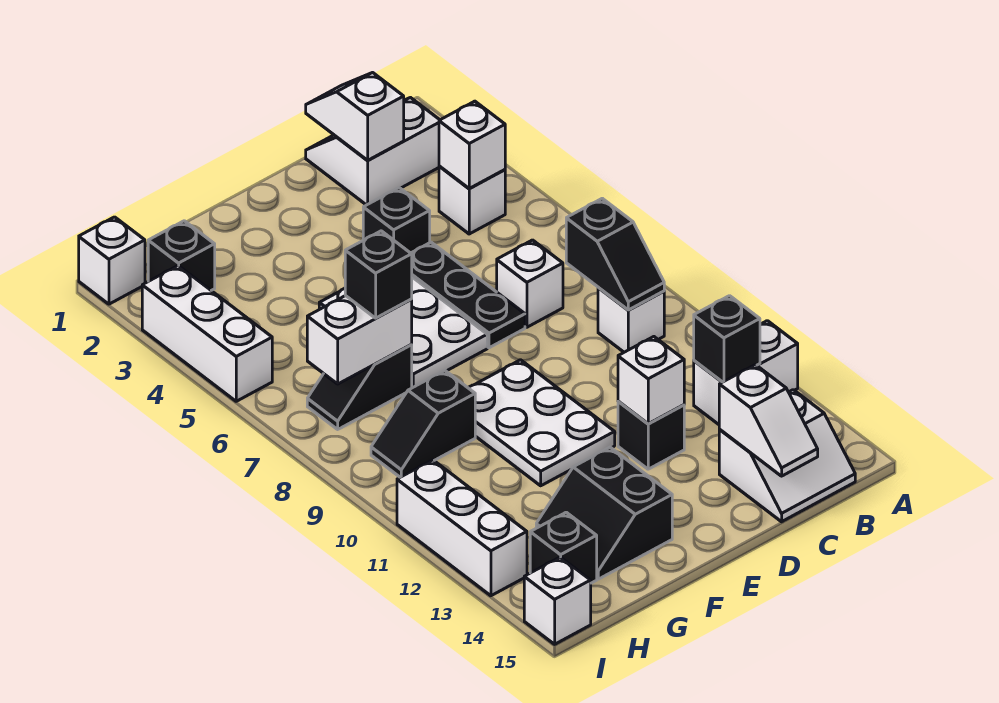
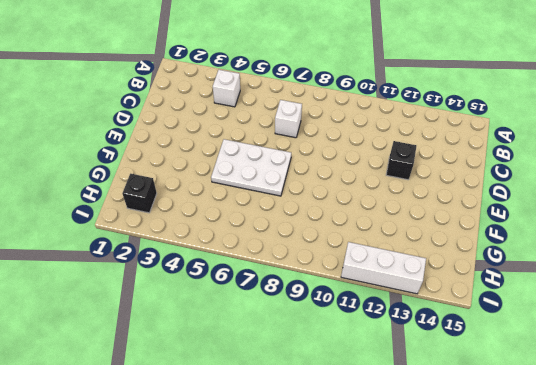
none -> white brick A12:B12 level 1
none -> white slope B1:C2 level 1 top 2
none -> white brick B9 level 1

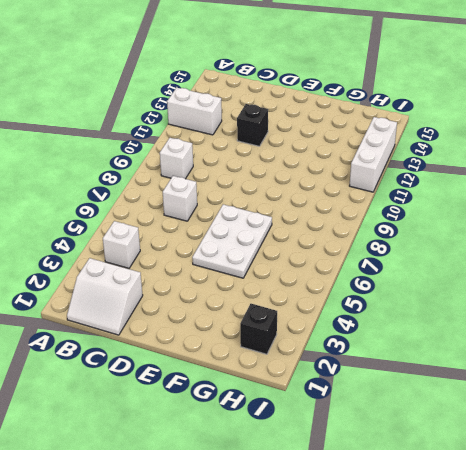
none -> white slope B14:C15 level 1 top 14
none -> black brick D4 level 1
none -> black plate D5:D7 level 1

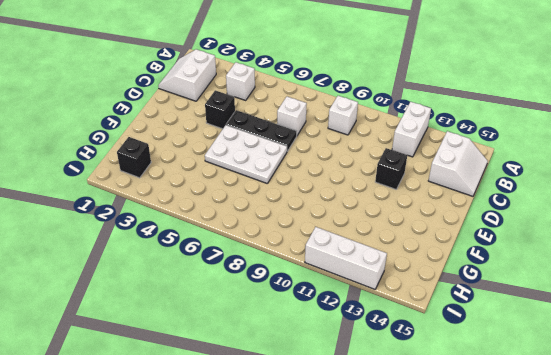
none -> white plate E9:F11 level 1
none -> black slope F13:G14 level 1 top F
none -> black slope G7:H7 level 1 top G

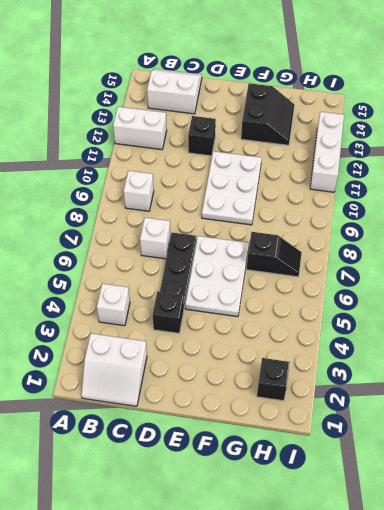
none -> black slope G9:H9 level 1 top G
none -> black brick H14 level 1
none -> white brick I1 level 1

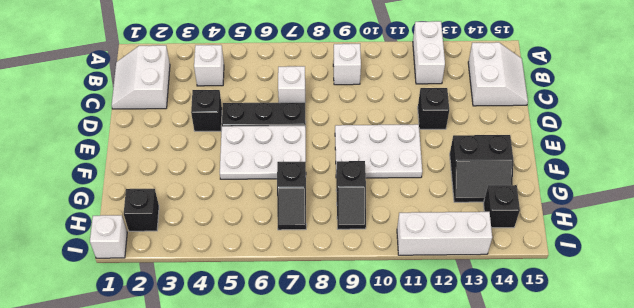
none -> white brick I3:I5 level 1
none -> white brick I15 level 1
none -> white brick B4 level 2

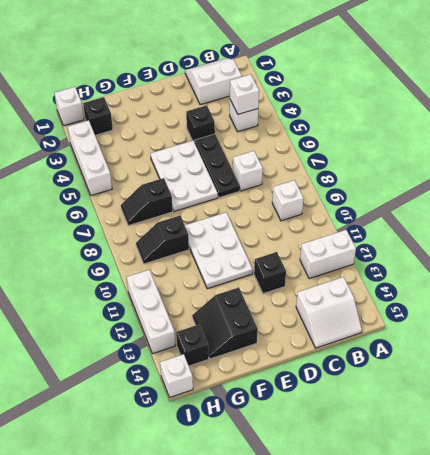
none -> black slope B8:B9 level 2 top 8
none -> black brick B12 level 2
none -> white slope C1:C2 level 2 top 2

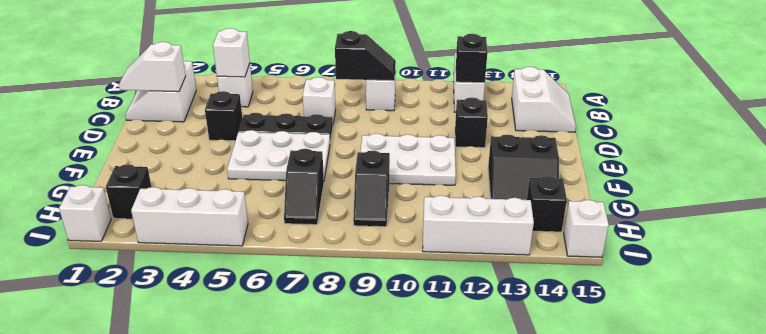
none -> white slope C14:C15 level 2 top 14
none -> white brick D12 level 2
none -> white brick G7:H7 level 2

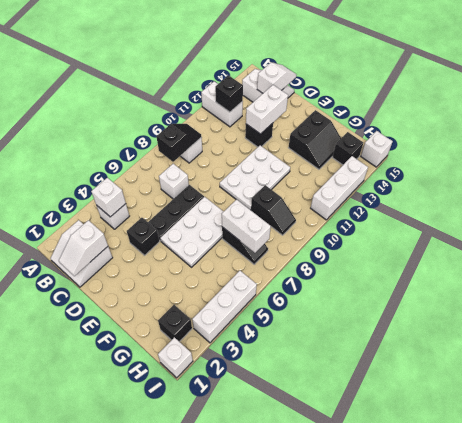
white brick D12:D13 level 2 -> white brick D12 level 2
none -> black brick G7 level 3

